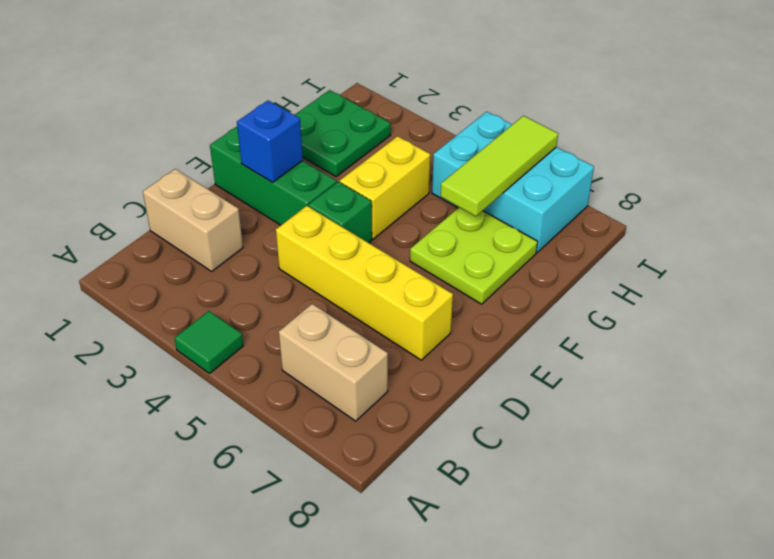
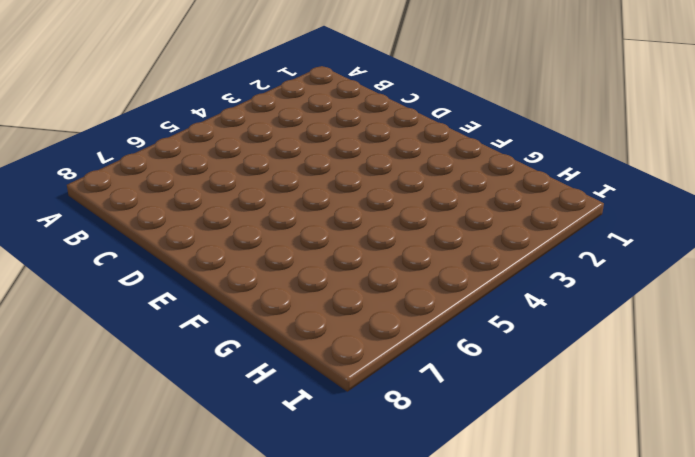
none -> green tile A4 level 1
none -> tan brick B6:B7 level 1
none -> tan brick C1:C2 level 1

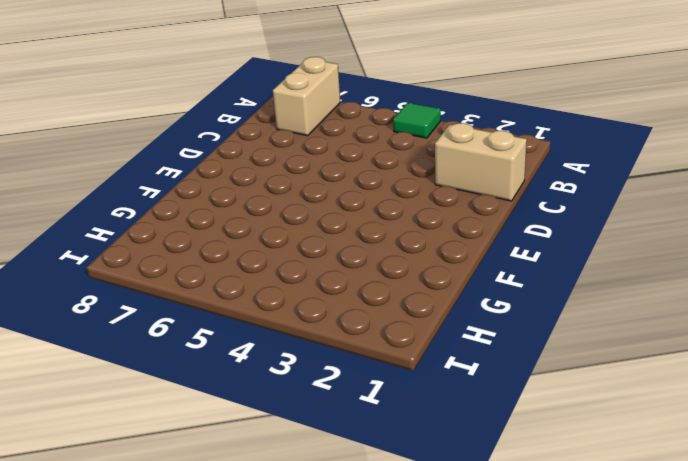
tan brick A7:B7 level 1 -> tan brick B6:B7 level 1
none -> yellow brick D4:D7 level 1
none -> green brick E1:E3 level 1
none -> green brick E4 level 1

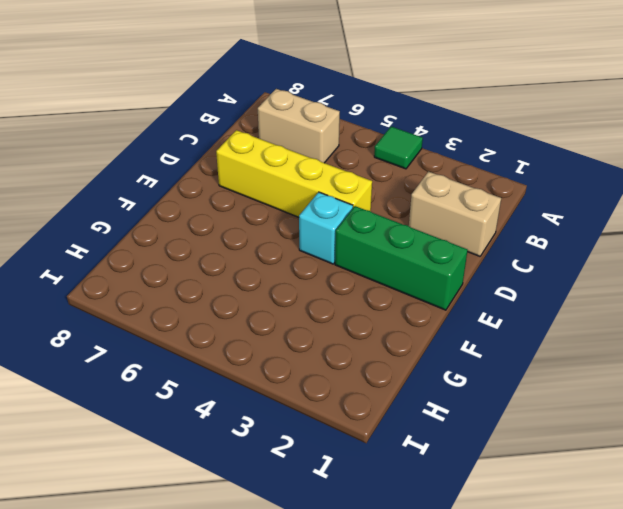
cyan brick E4 level 1 -> green brick E4 level 1
none -> yellow brick F4:G4 level 1
none -> lime plate F6:G7 level 1
none -> green plate G1:H2 level 1

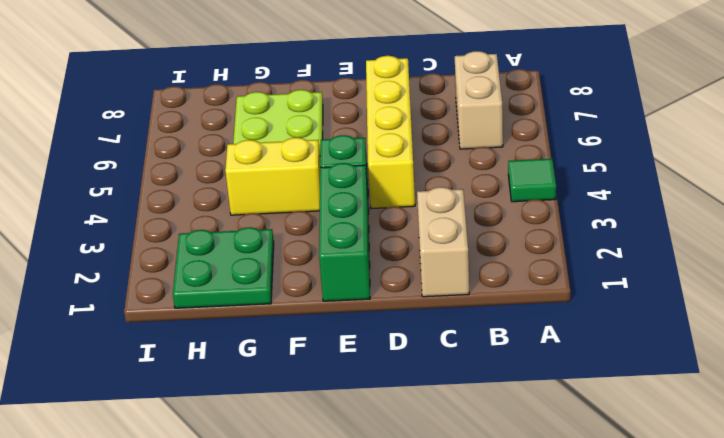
none -> cyan brick H5:I7 level 1
none -> blue brick E2 level 2
none -> lime tile G6:I6 level 2

